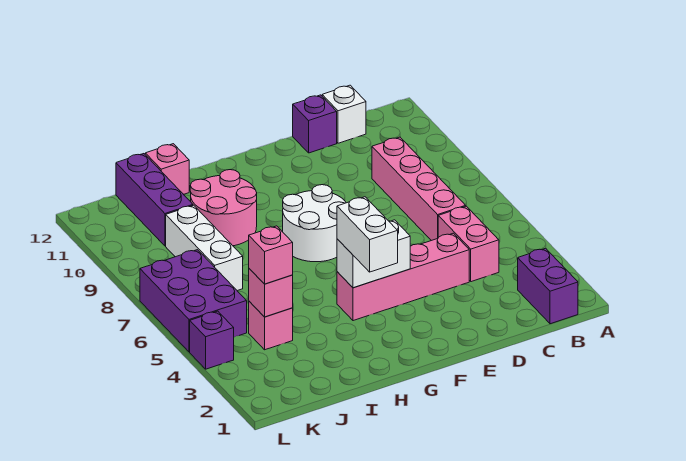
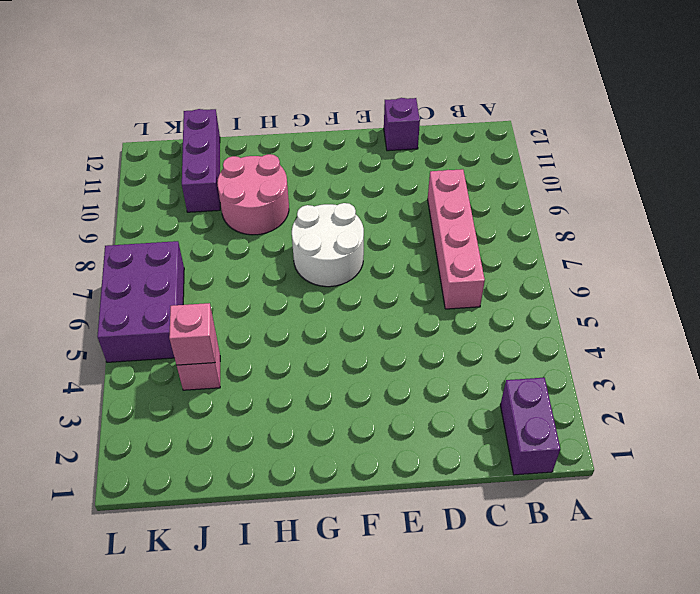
none -> pink brick C4:C5 level 1
none -> white brick C12 level 1
none -> pink brick D4:G4 level 1

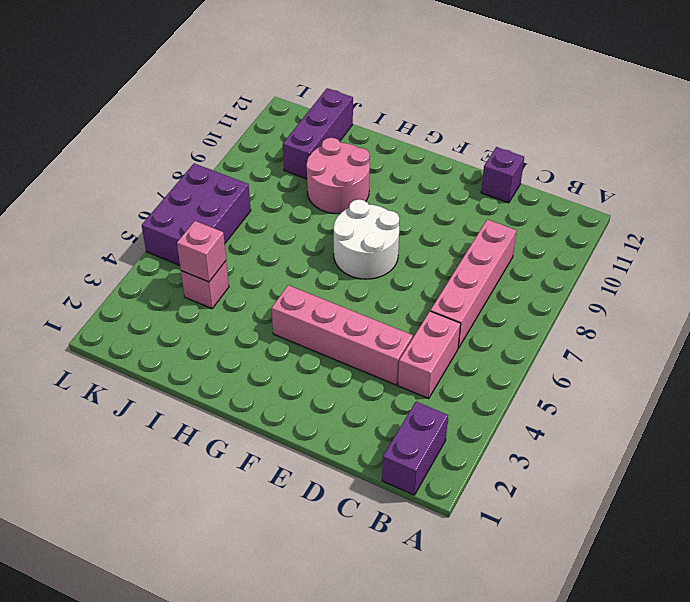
none -> white brick C12 level 1
none -> pink brick I12 level 1
none -> white brick J7:J9 level 1

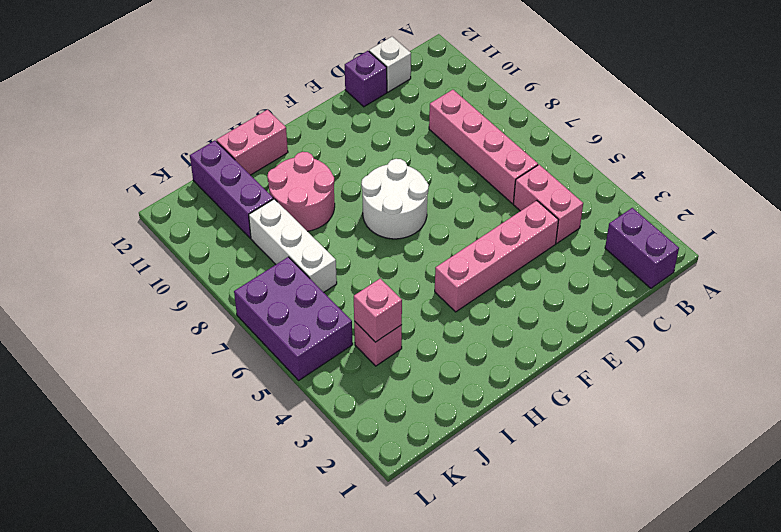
pink brick H12:I12 level 1 -> pink brick I12 level 1
none -> purple brick L4 level 1
none -> white brick F4:G4 level 2
none -> white brick G3:G4 level 3

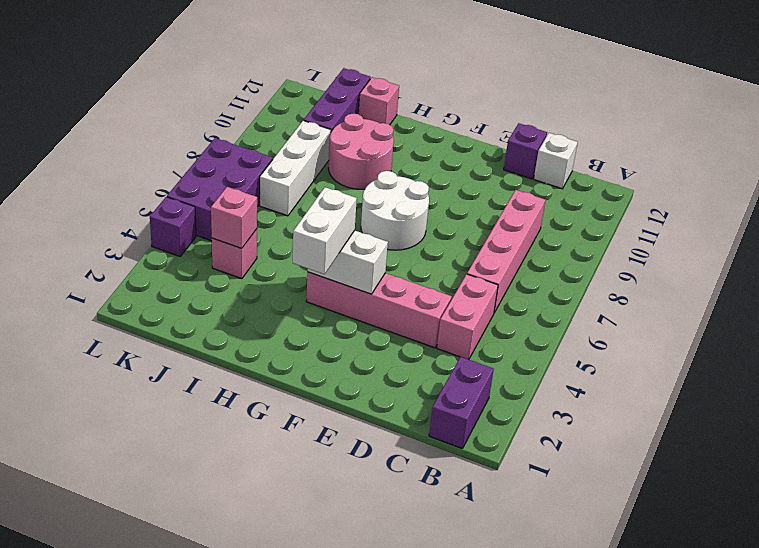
none -> pink brick J4 level 3

